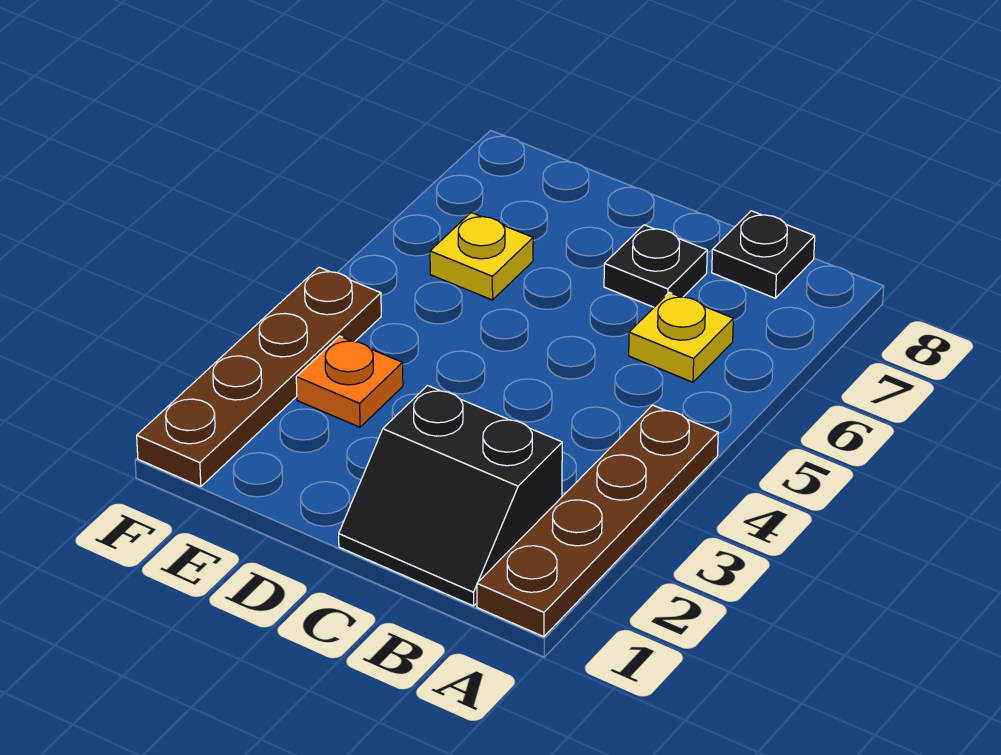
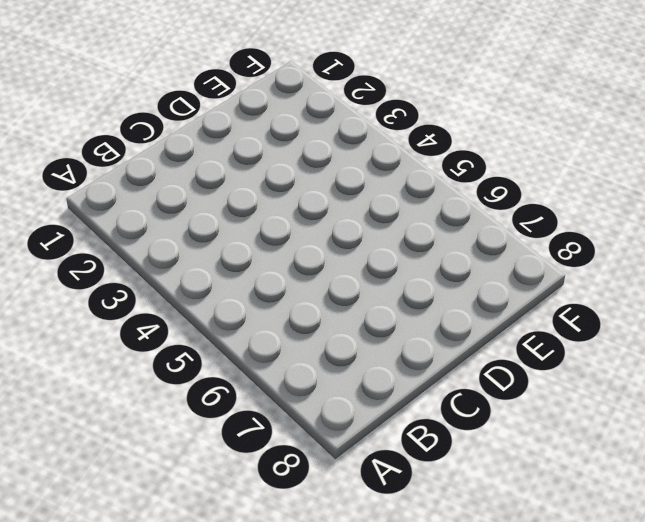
none -> brown plate A1:A4 level 1
none -> black slope B1:C2 level 1 top 2

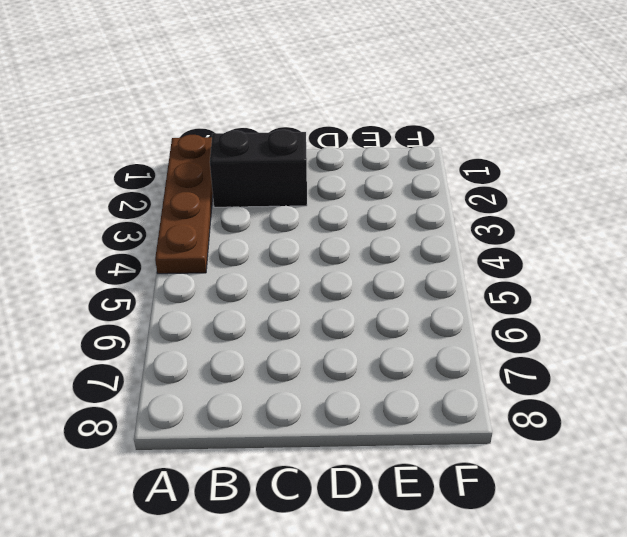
none -> yellow plate B6 level 1
none -> black plate B8 level 1

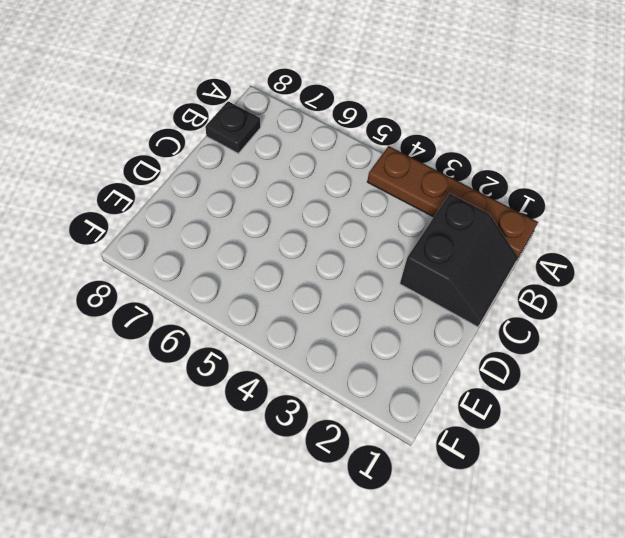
none -> yellow plate B6 level 1
none -> black plate C7 level 1

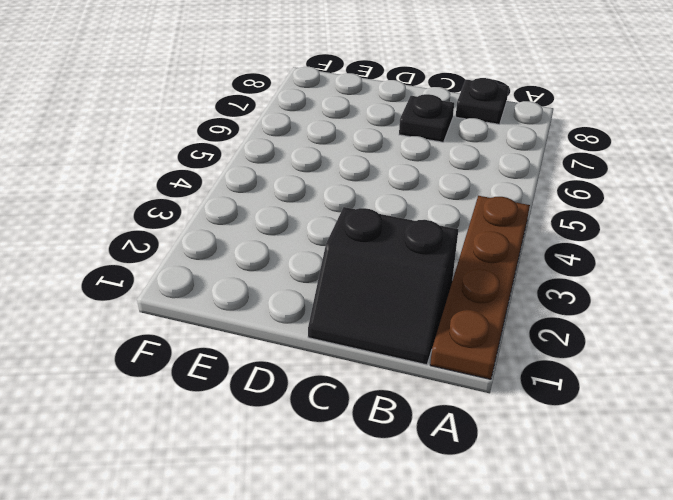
none -> yellow plate B6 level 1
none -> orange plate E3 level 1

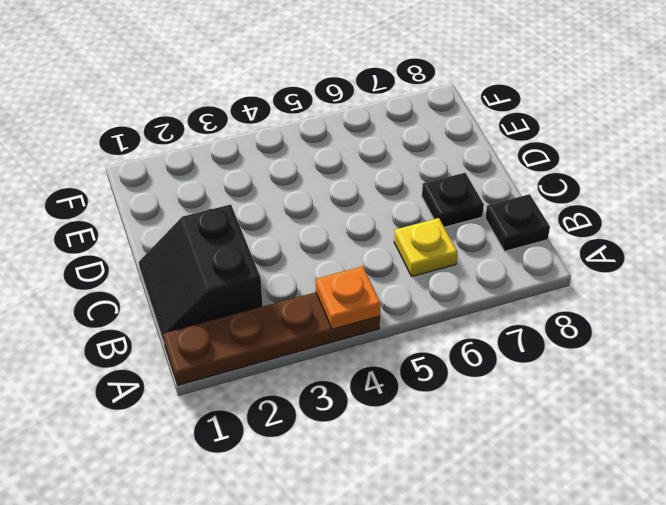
orange plate A4 level 2 -> orange plate E3 level 1
none -> yellow plate E6 level 1
none -> brown plate F1:F4 level 1

